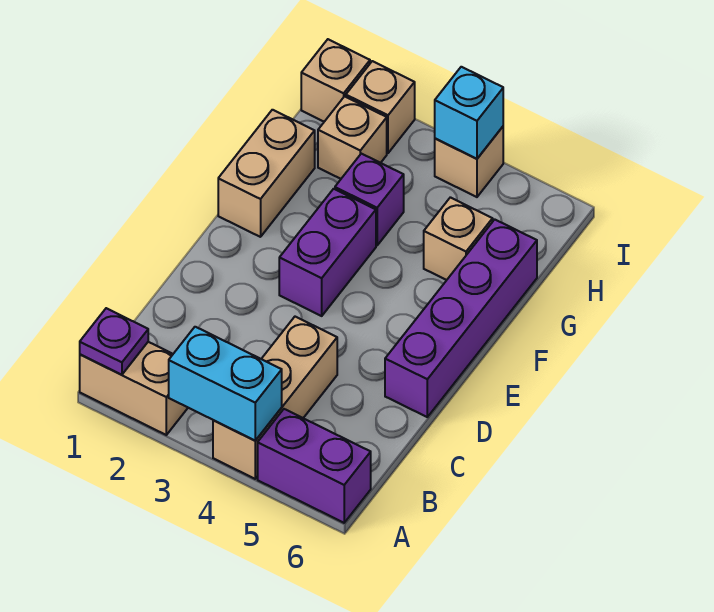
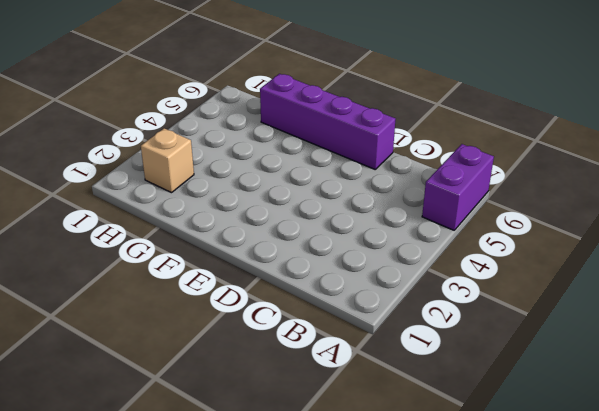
none -> tan brick A1:A2 level 1
none -> tan brick A4:C4 level 1
none -> purple brick E3:F3 level 1

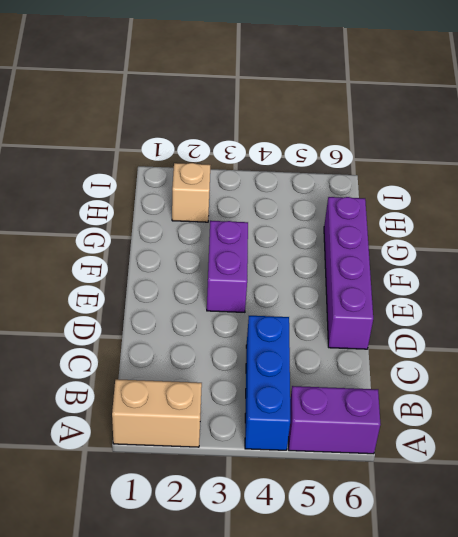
blue brick A4:C4 level 1 -> tan brick A4:C4 level 1
none -> tan brick F1:G1 level 1
none -> purple brick G3 level 1
none -> tan brick G5 level 1

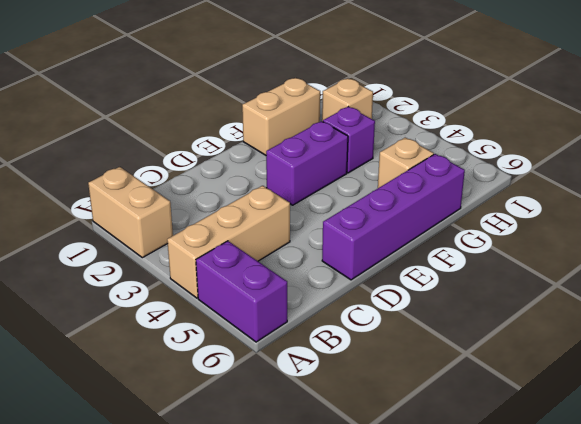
none -> tan brick I1 level 1
none -> tan brick I2 level 1
none -> tan brick I4 level 1

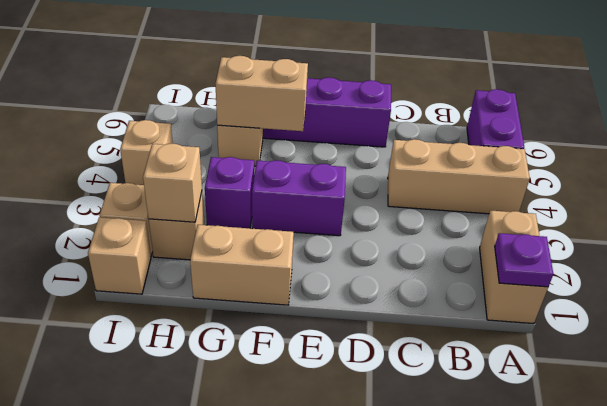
tan brick F5:G5 level 2 -> none
tan brick H2 level 2 -> none
none -> cyan brick A3:A4 level 2
none -> cyan brick I4 level 2

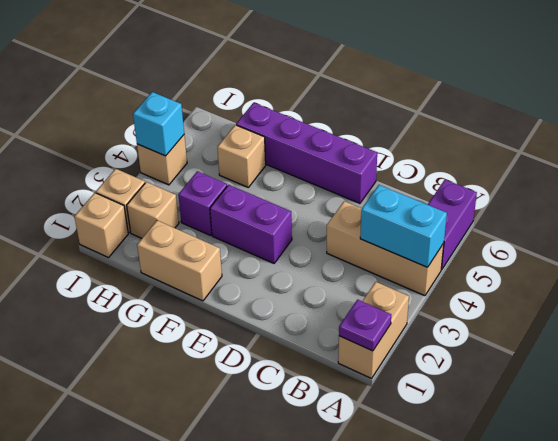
cyan brick A4:B4 level 2 -> cyan brick A3:A4 level 2

